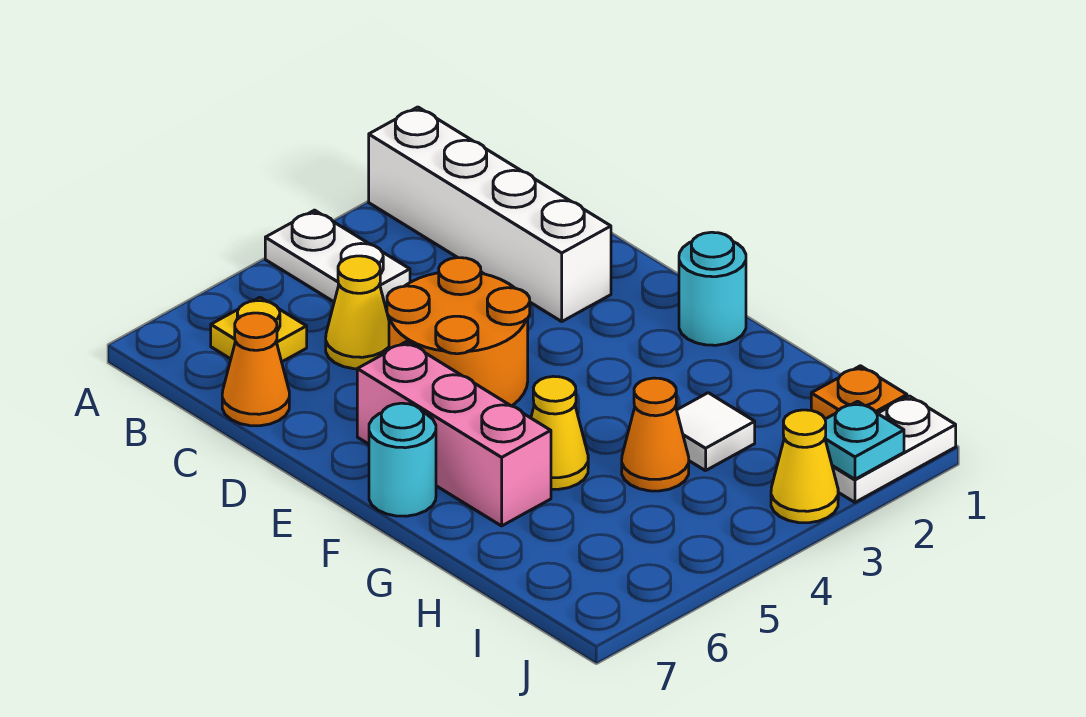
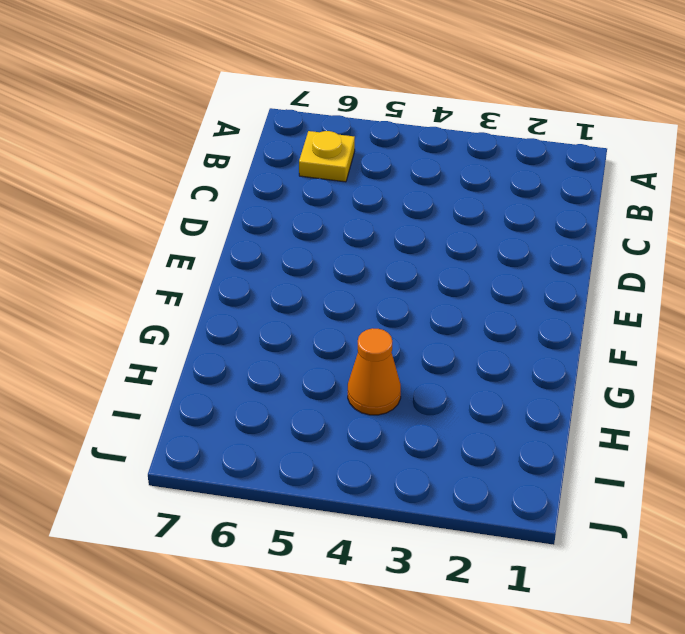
none -> white brick A2:D2 level 1
none -> white plate A4:B4 level 1
none -> yellow cone C5 level 1

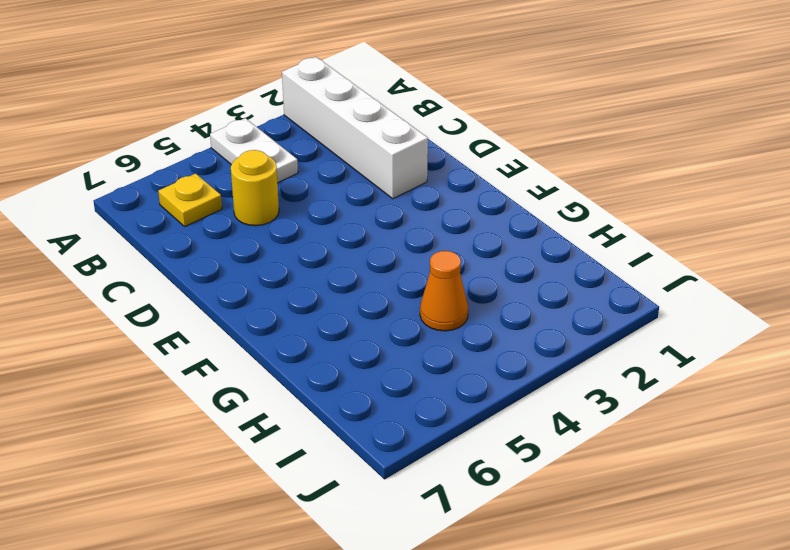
yellow round brick C5 level 1 -> yellow cone C5 level 1
none -> orange cone C7 level 1
none -> orange round brick D4:E5 level 1
none -> pink brick E6:G6 level 1

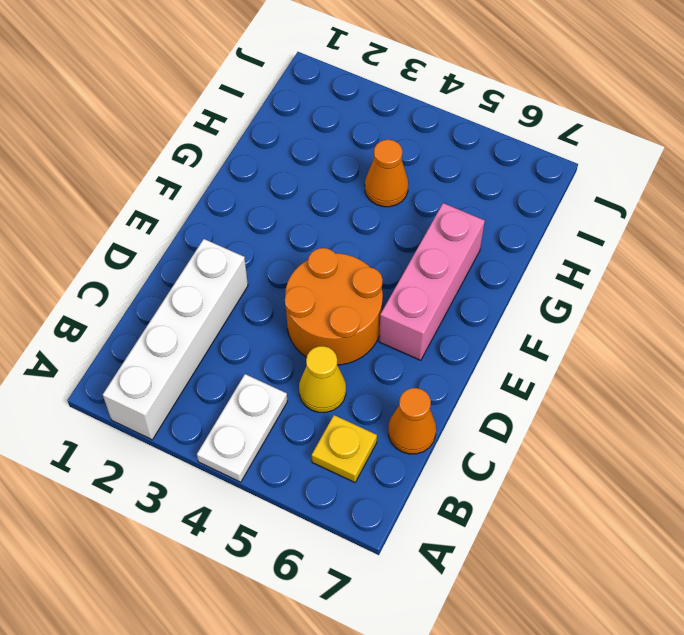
none -> cyan round brick F1 level 1
none -> cyan round brick F7 level 1
none -> yellow cone G5 level 1

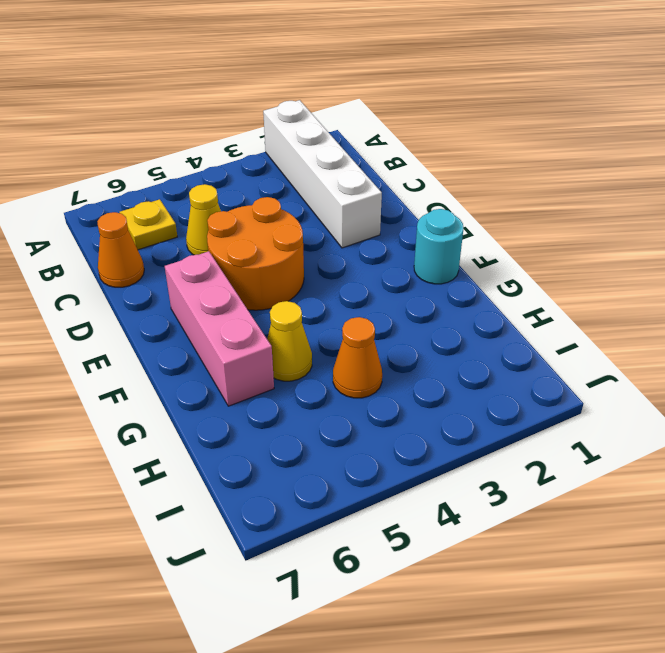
none -> white plate A4:B4 level 1
none -> cyan round brick F7 level 1
none -> white tile H3 level 1

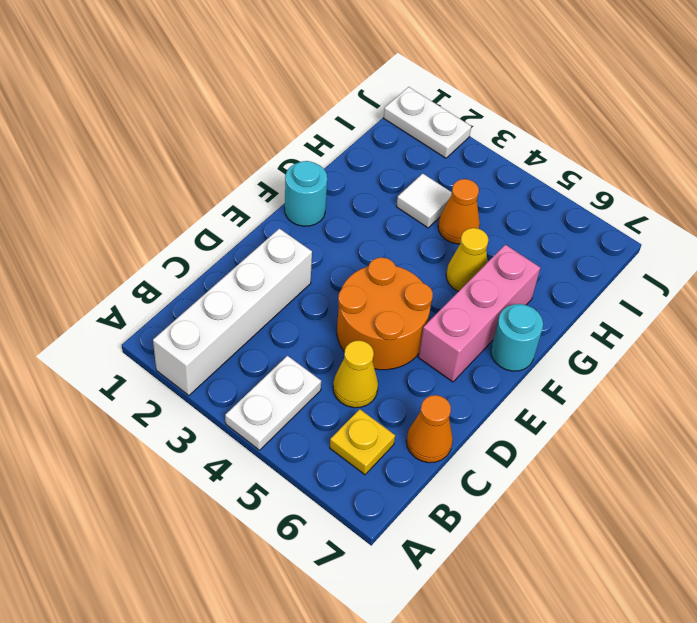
none -> orange plate I1 level 1
none -> yellow cone J3 level 1
none -> cyan plate J2 level 2

